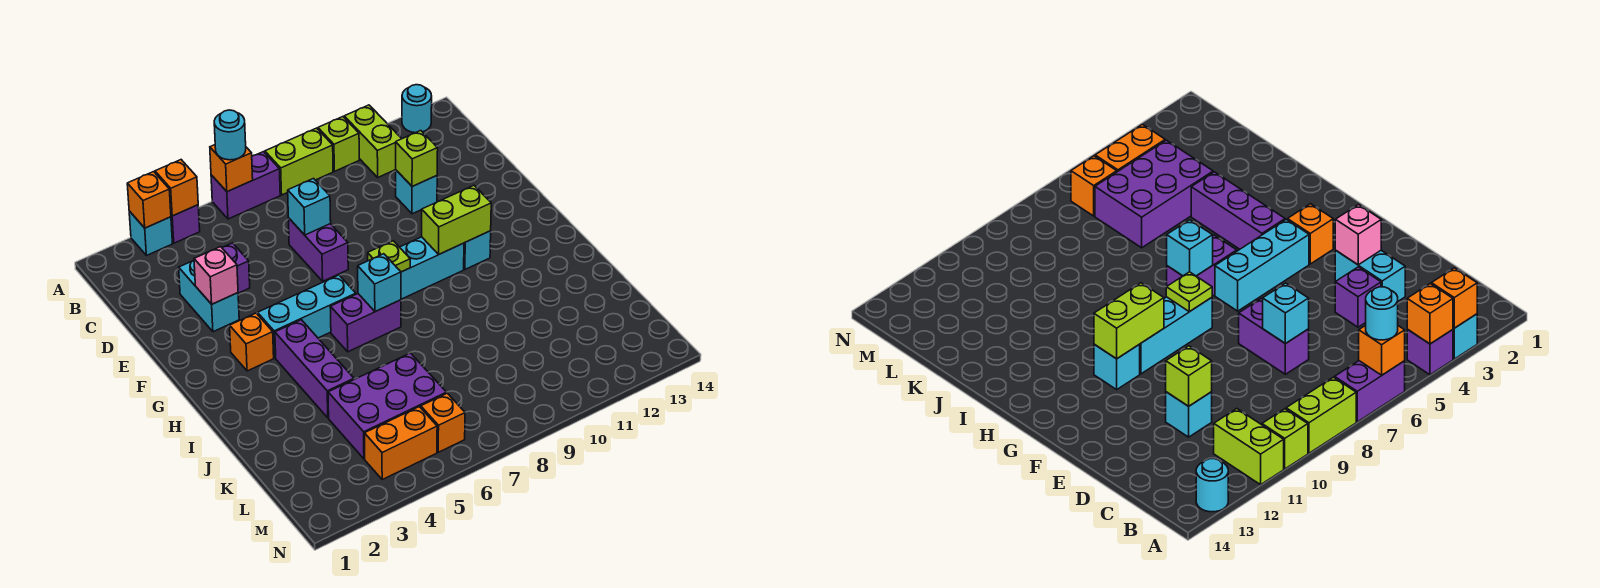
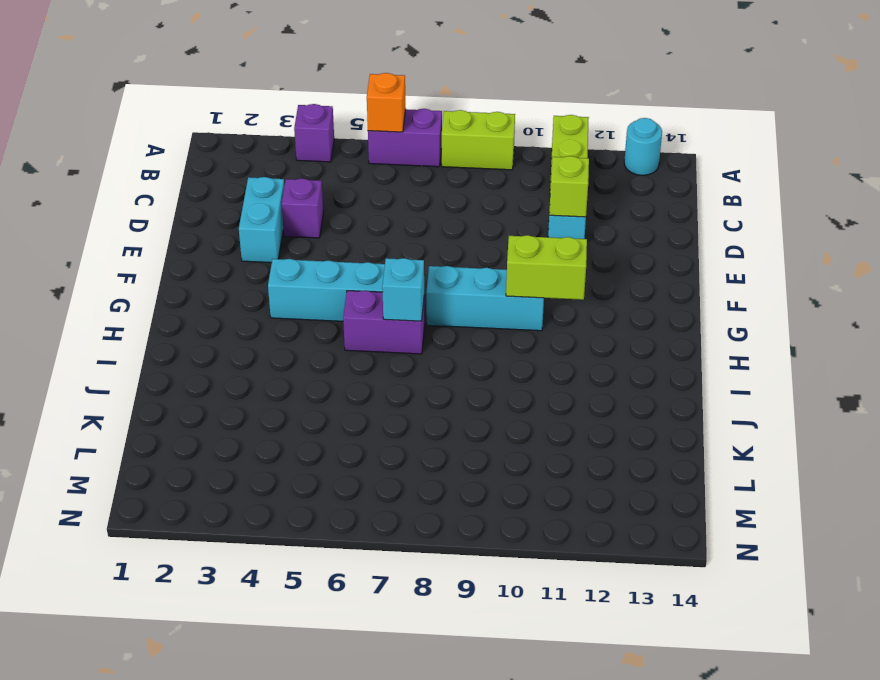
none -> cyan brick A3 level 1
none -> lime brick A10 level 1
none -> purple brick D7:E7 level 1
none -> orange brick G3 level 1

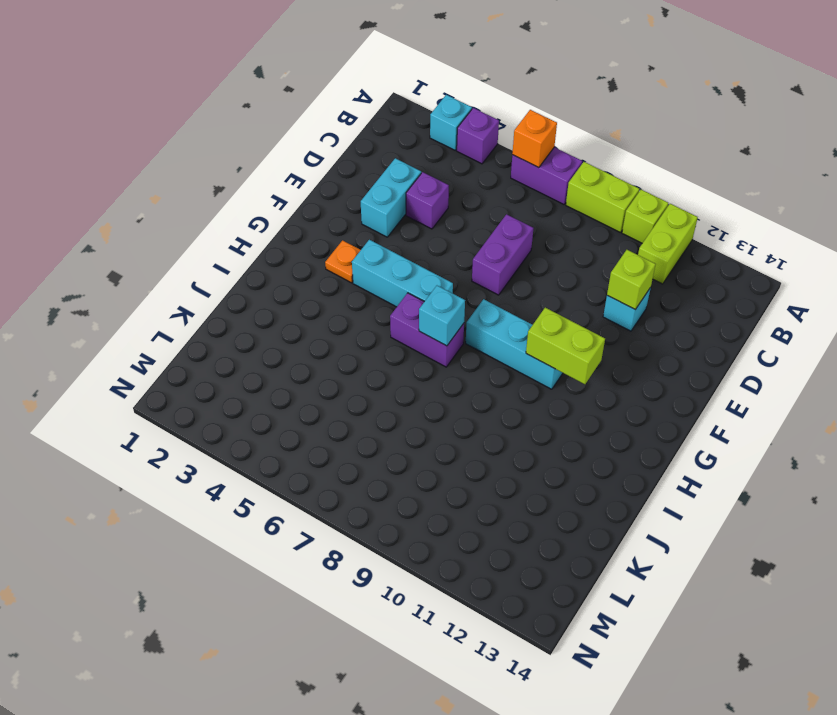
orange plate G3 level 1 -> orange brick G3 level 1
none -> cyan round brick A13 level 1
none -> cyan brick G11 level 1
none -> purple brick H4:J4 level 1
none -> purple brick K4:L6 level 1

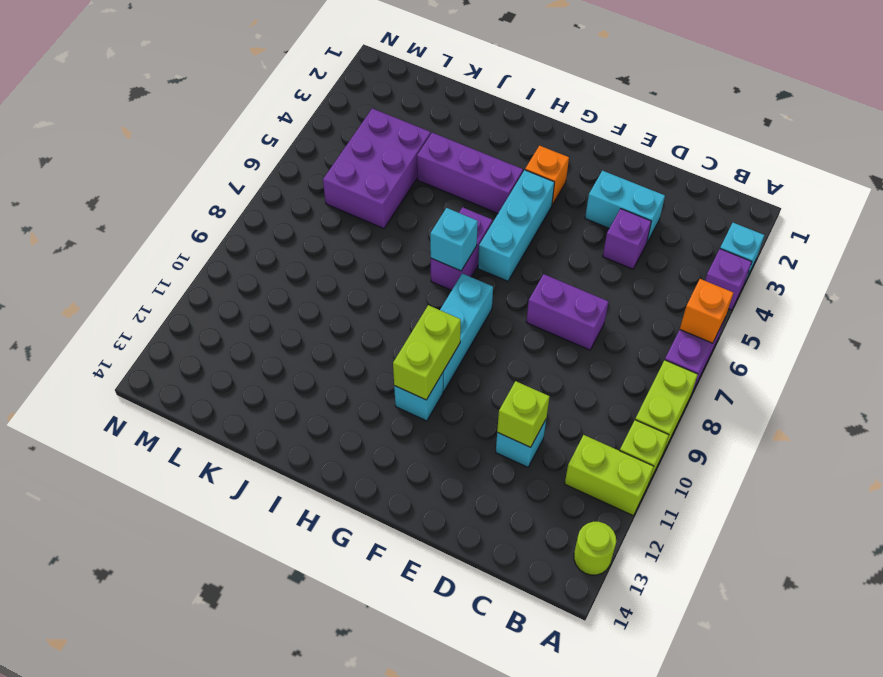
lime round brick A13 level 1 -> cyan round brick A13 level 1
none -> orange brick M4:M5 level 1
none -> orange brick M6 level 1
none -> orange brick A3 level 2
none -> orange brick A4 level 2

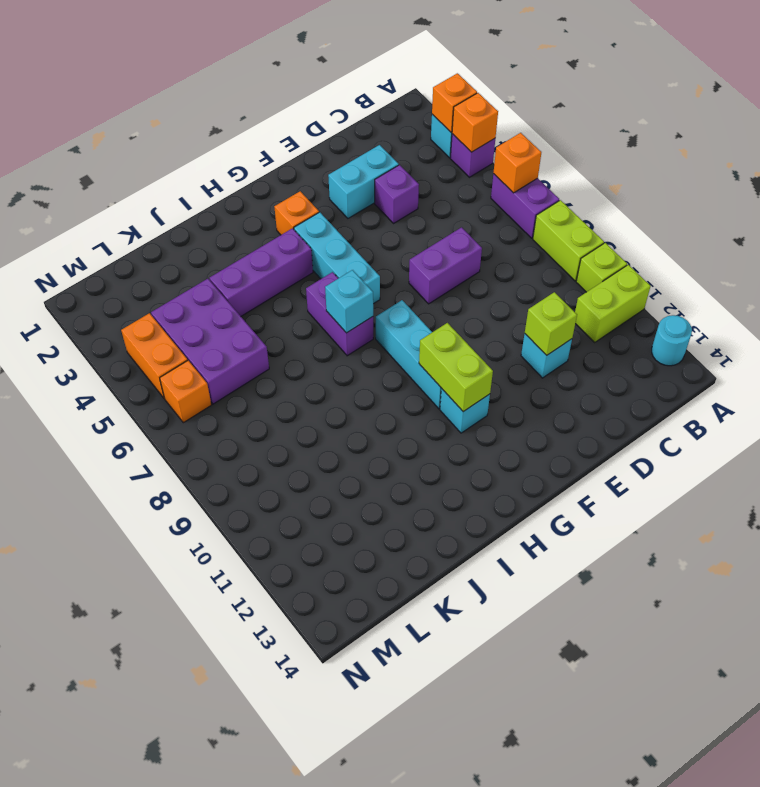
none -> cyan brick D7 level 2
none -> pink brick E3 level 2
none -> lime plate G8 level 2
none -> cyan round brick A6 level 3

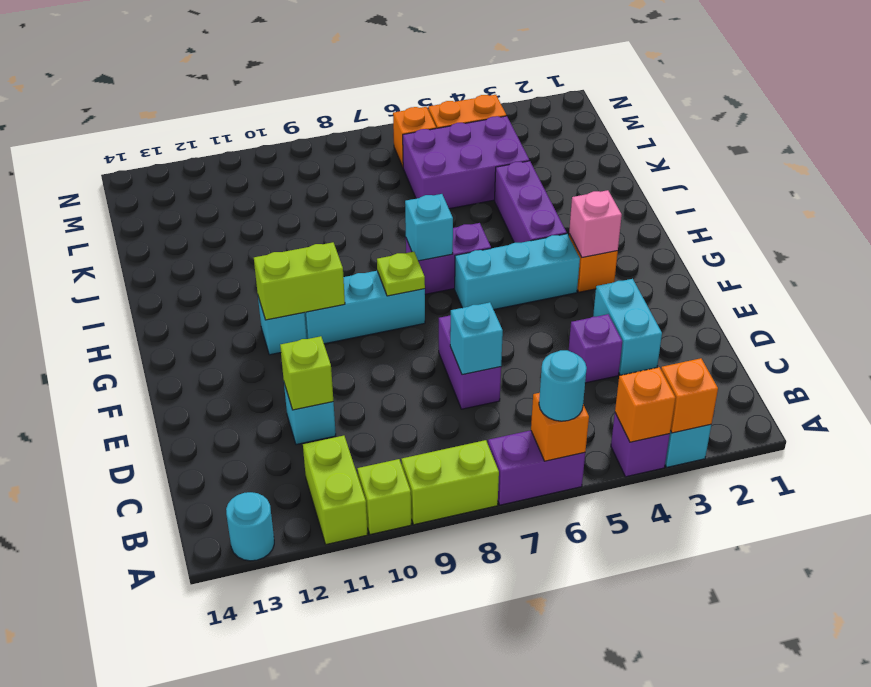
pink brick G3 level 2 -> pink brick E3 level 2

